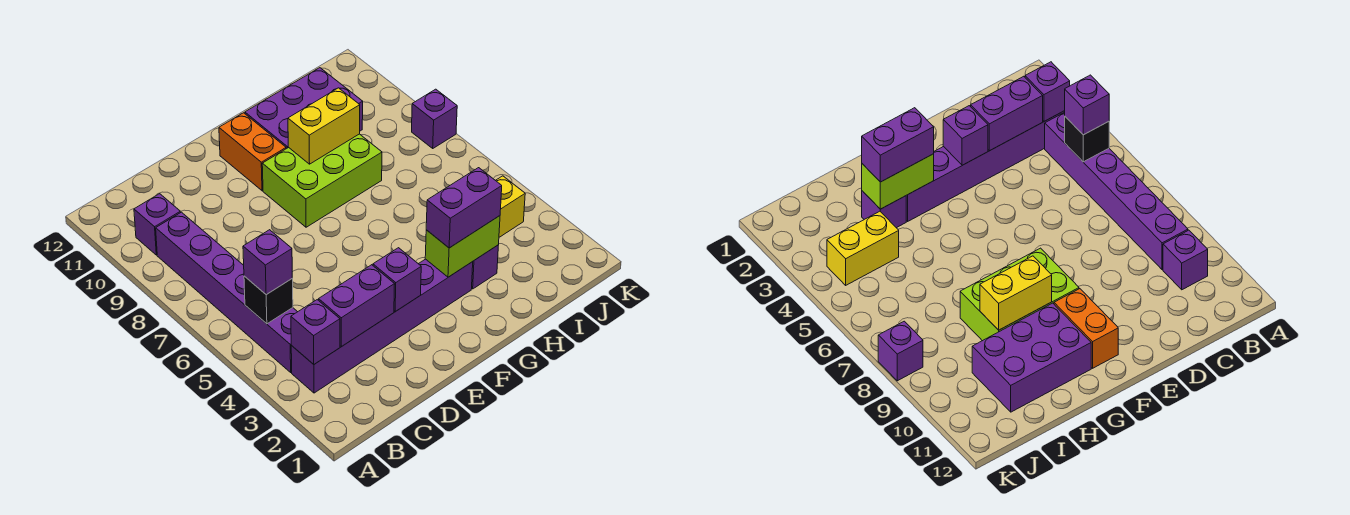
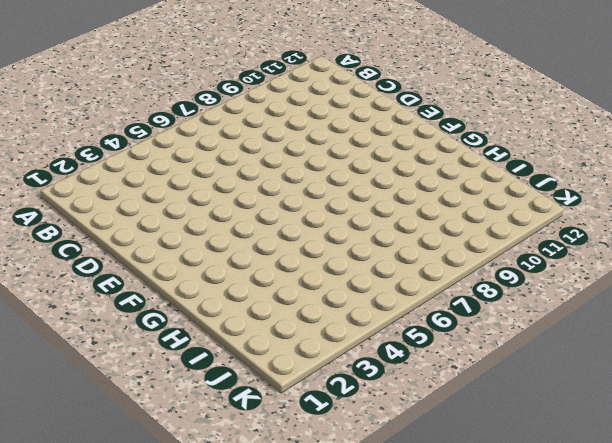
none -> purple brick B3:G3 level 1
none -> purple brick B4:B9 level 1
none -> purple brick B10 level 1

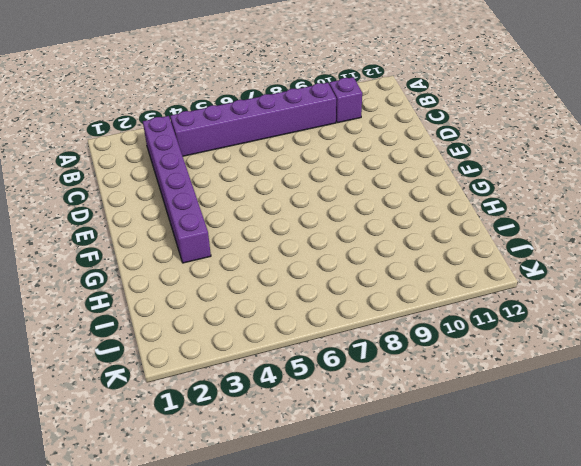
none -> lime brick F8:H9 level 1
none -> orange brick F10:F11 level 1
none -> purple brick G10:I11 level 1

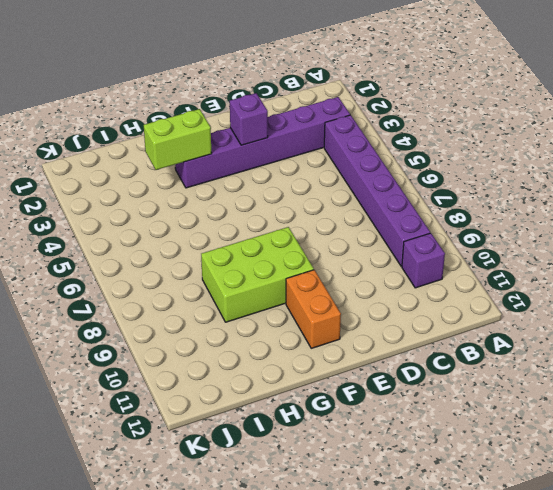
none -> purple brick G10:I11 level 1
none -> purple brick H3 level 1
none -> yellow brick I4:J4 level 1

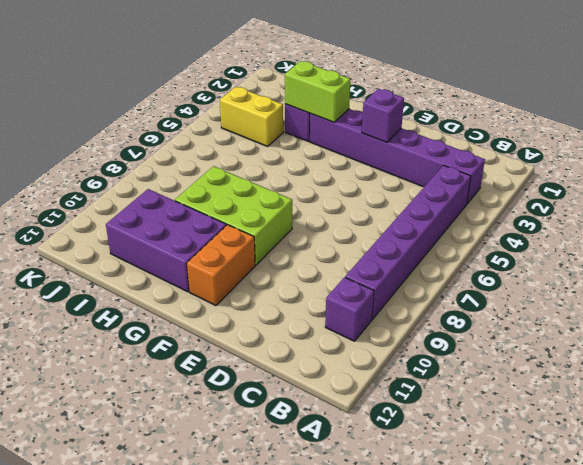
none -> purple brick K8 level 1
none -> purple brick B3 level 2
none -> black brick B5 level 2

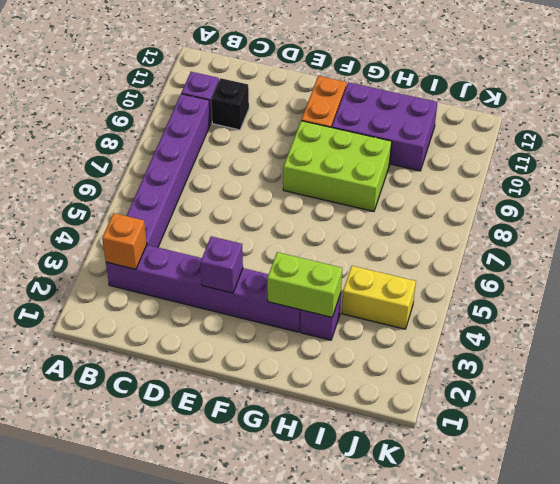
orange brick B3 level 2 -> purple brick B3 level 2
black brick C10 level 1 -> black brick B5 level 2
none -> purple brick K8 level 1
none -> purple brick C3:D3 level 2
none -> yellow brick G9:H9 level 2

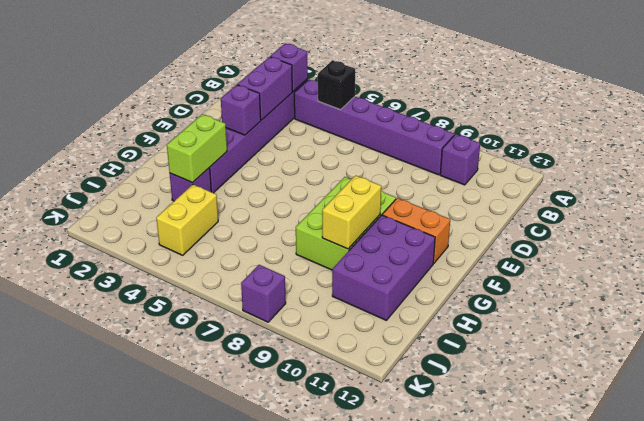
none -> purple brick B5 level 3
none -> purple brick G3:H3 level 3

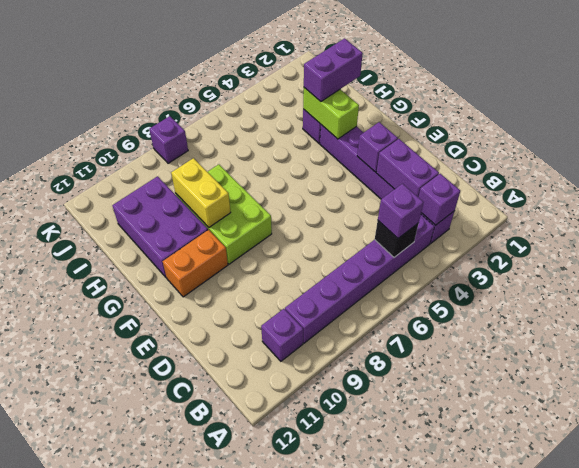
purple brick H2:H3 level 3 -> purple brick G3:H3 level 3
none -> yellow brick I4:J4 level 1

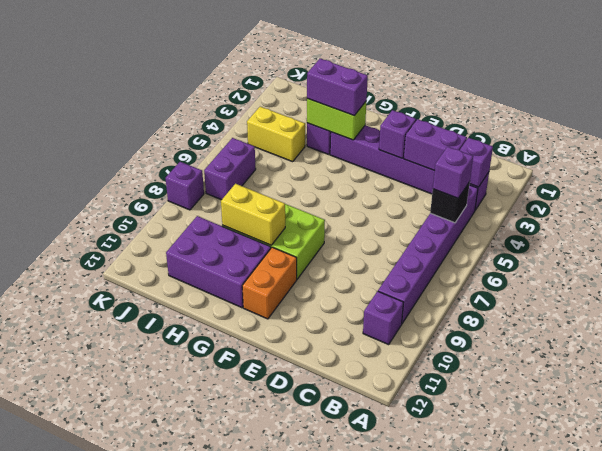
purple brick J6:J7 level 1 -> none

